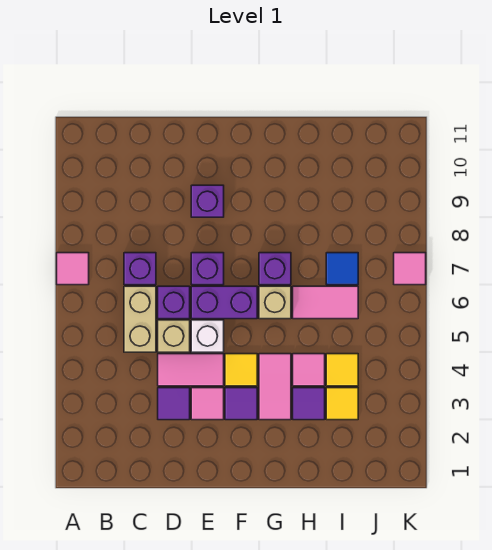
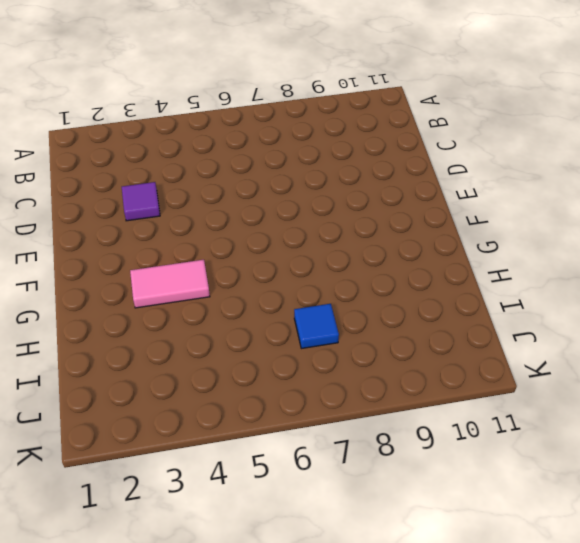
none -> pink tile A7 level 1
none -> tan brick C5:C6 level 1
none -> purple brick C7 level 1

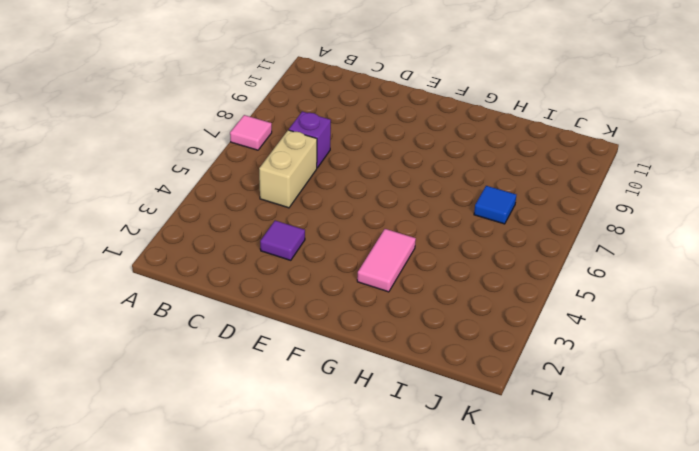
none -> pink tile D4:E4 level 1
none -> tan brick D5 level 1
none -> purple brick D6 level 1

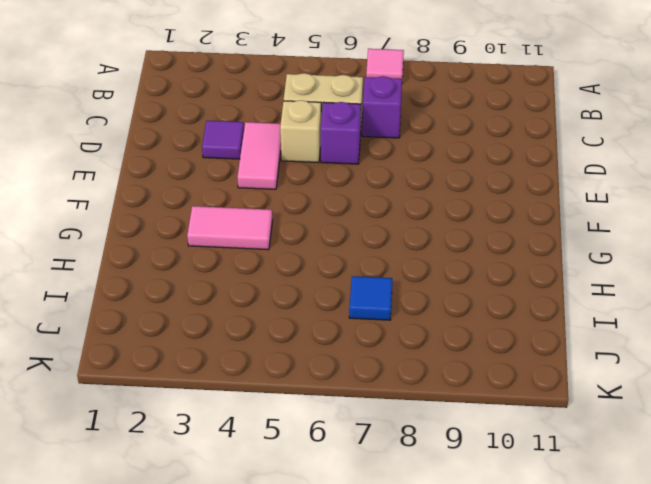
none -> pink tile E3 level 1
none -> white brick E5 level 1
none -> purple brick E6:F6 level 1

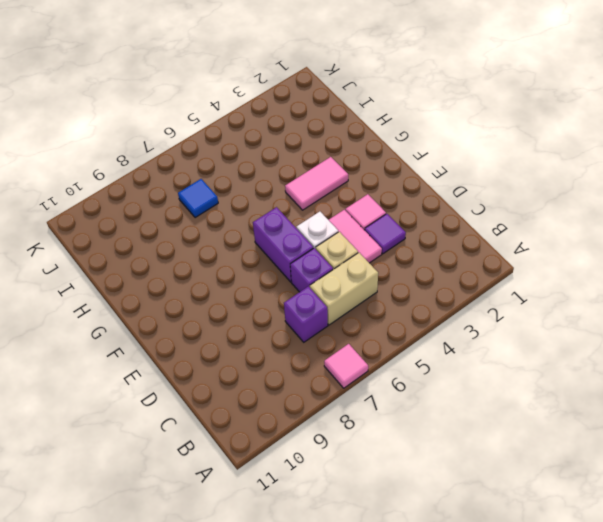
none -> purple brick E7 level 1
none -> purple brick E9 level 1
none -> purple tile F3 level 1

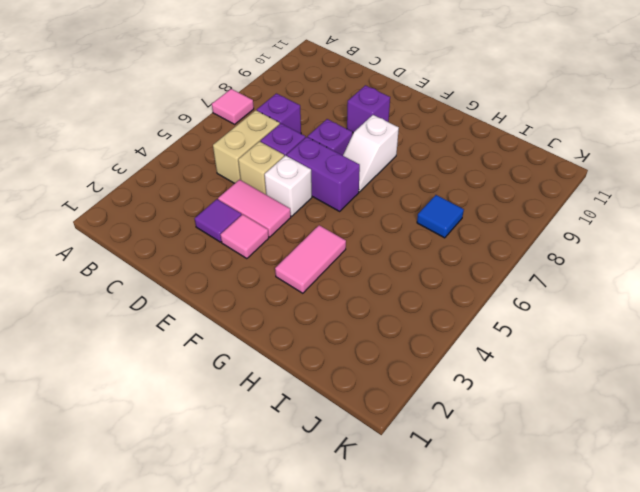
white slope F7:F8 level 1 top 8 -> none
none -> purple tile F3 level 1
none -> yellow tile F4 level 1
none -> tan brick G6 level 1

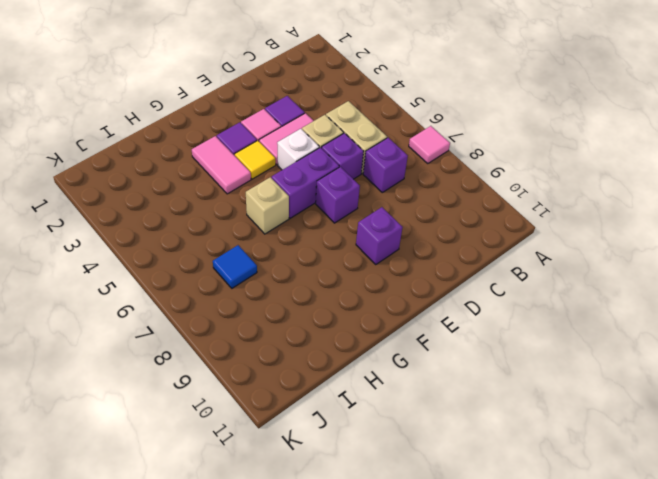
none -> purple brick G7 level 1
none -> purple tile H3 level 1
none -> pink tile H4 level 1

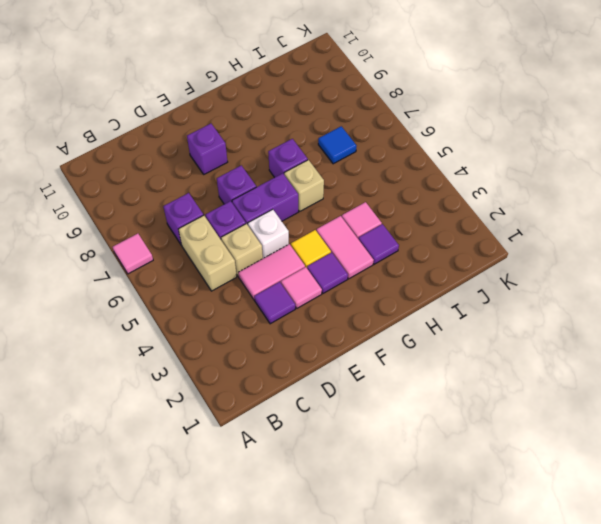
none -> pink tile H6:I6 level 1
none -> yellow tile I3 level 1
none -> yellow tile I4 level 1

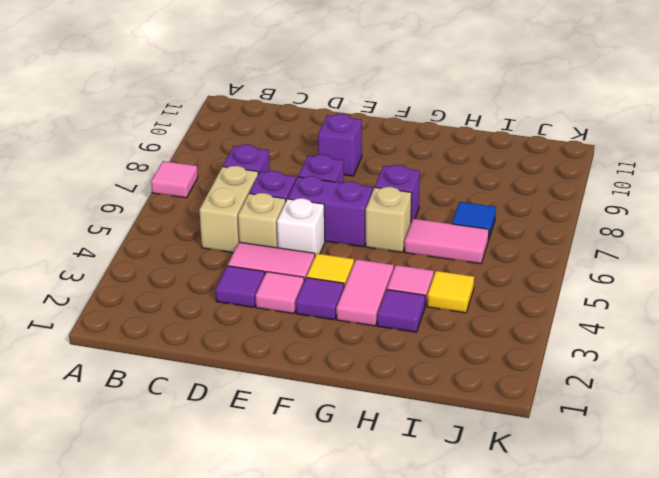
none -> yellow tile I3 level 1
none -> pink tile K7 level 1

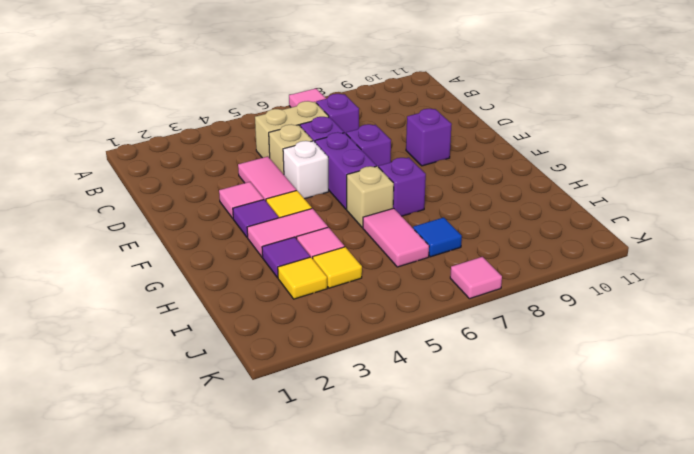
none -> purple tile D3 level 1

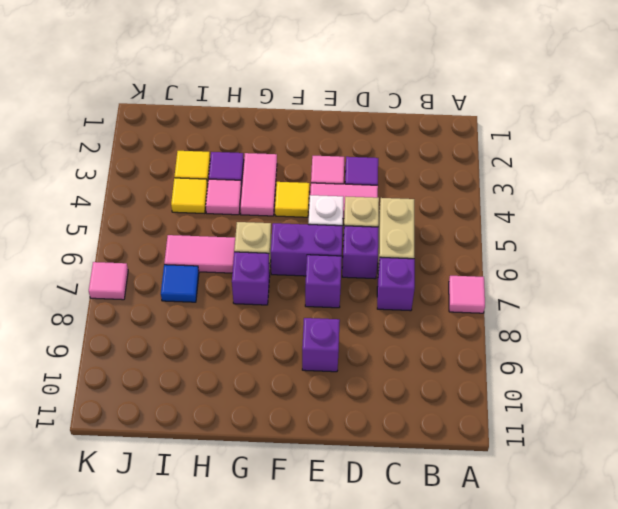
none -> purple tile F3 level 1

